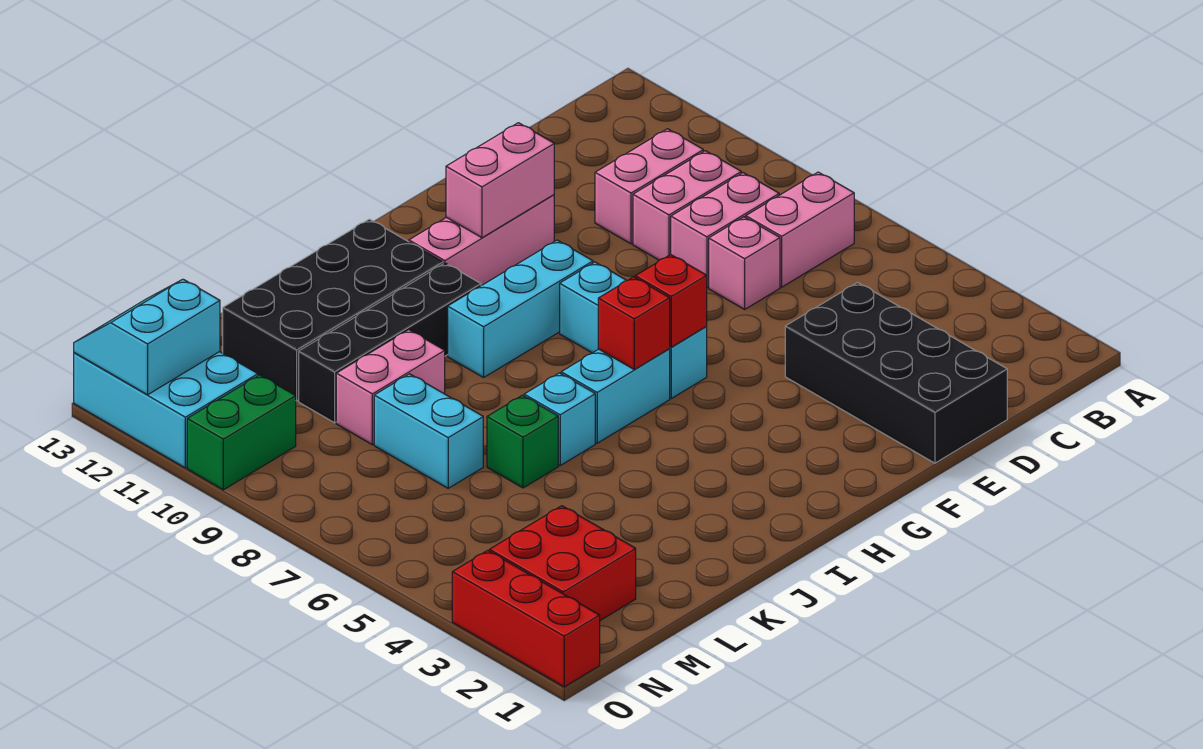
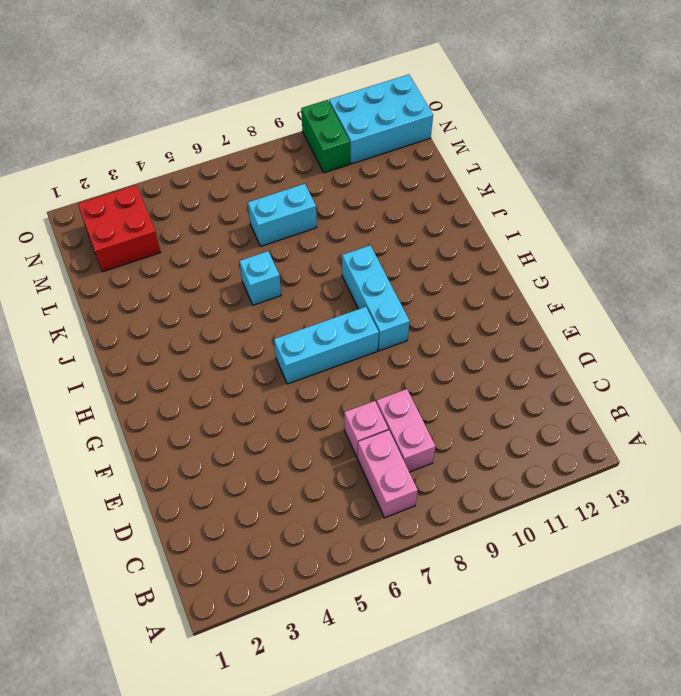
none -> pink brick C9:D9 level 1
none -> pink brick C10:D10 level 1
none -> black brick D1:E4 level 1

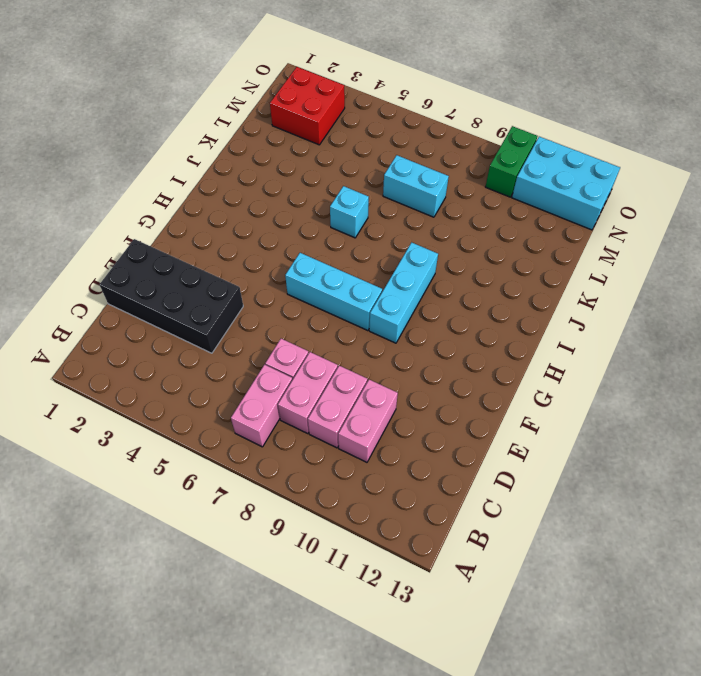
none -> pink brick F11:H11 level 1
none -> cyan brick H6:I6 level 1
none -> black brick I10:L10 level 1

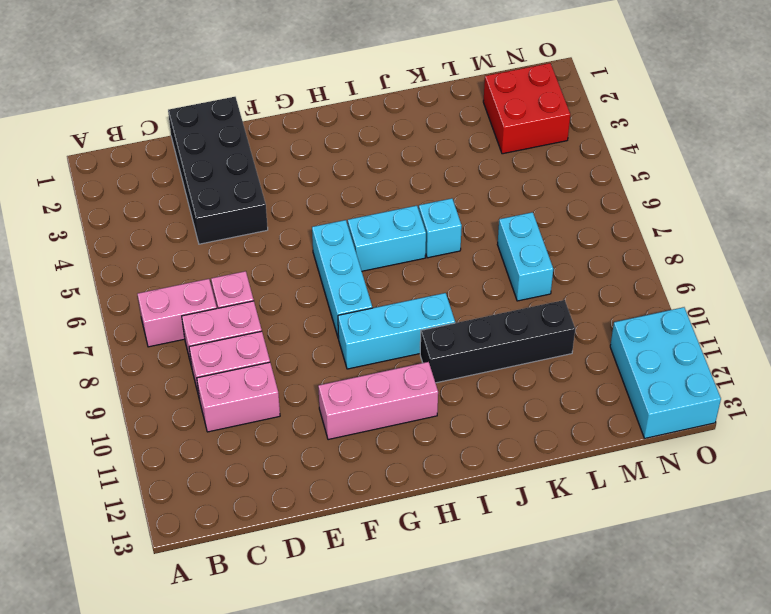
none -> black brick I11:L12 level 1
none -> green brick K6 level 1
none -> pink brick K9:L9 level 1

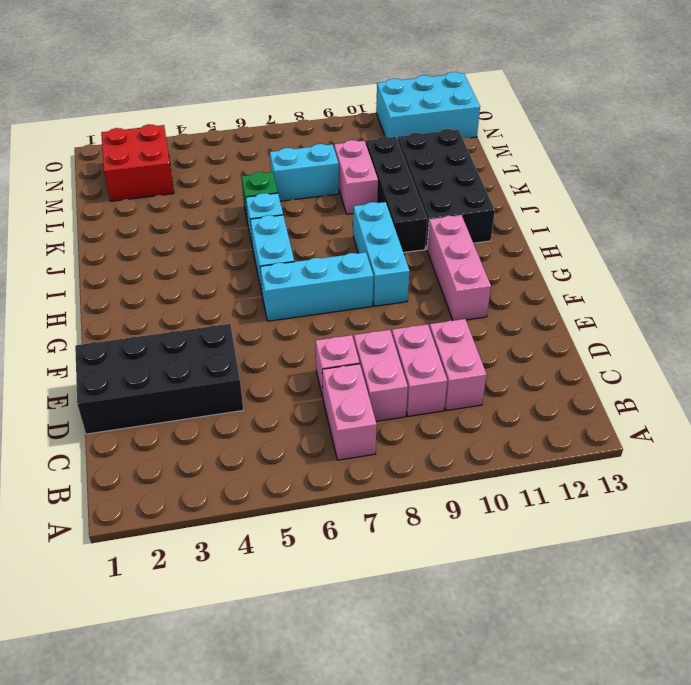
none -> green brick N10:O10 level 1
none -> red brick O1:O3 level 1
none -> pink brick F11:G11 level 2

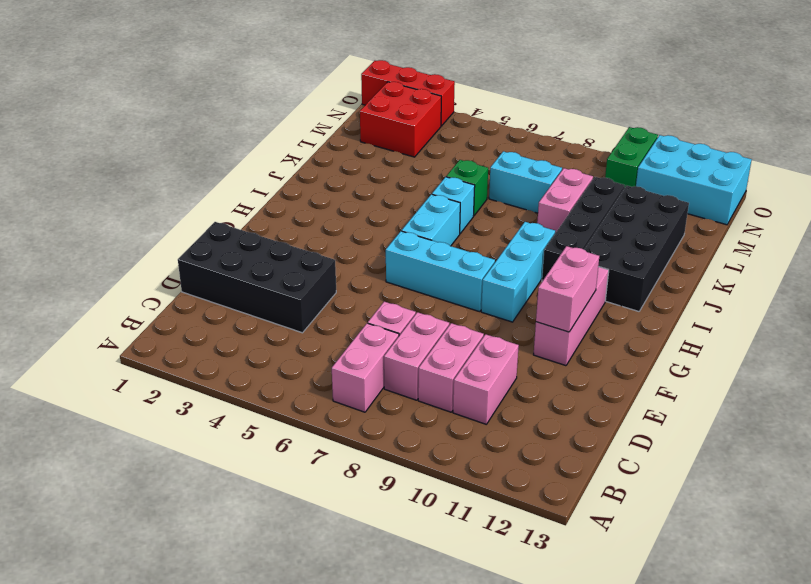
none -> red brick G6 level 2
none -> red brick H6 level 2
none -> cyan slope N12:O13 level 2 top 12

